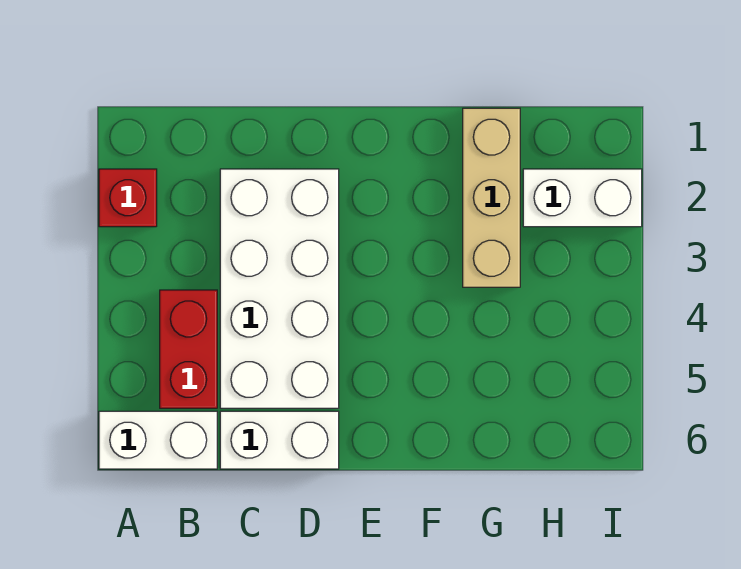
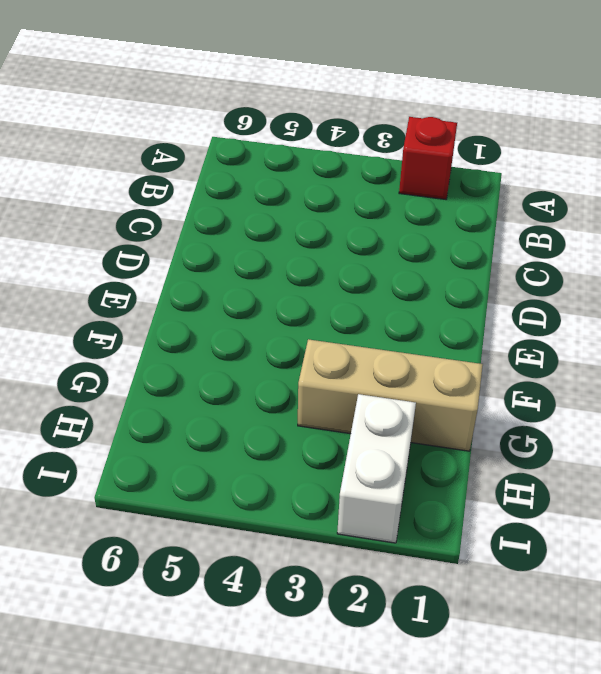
none -> white brick A6:B6 level 1
none -> red brick B4:B5 level 1

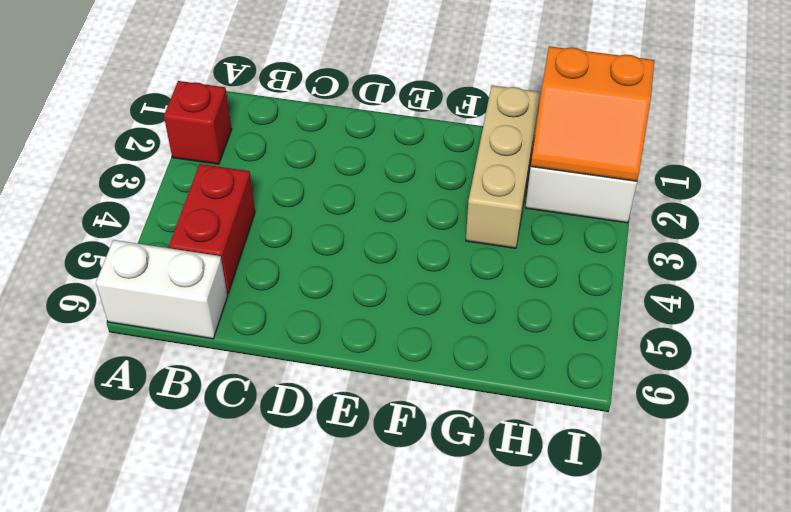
orange slope H1:I2 level 2 top 1 -> none
none -> white brick C2:D5 level 1
none -> white brick C6:D6 level 1

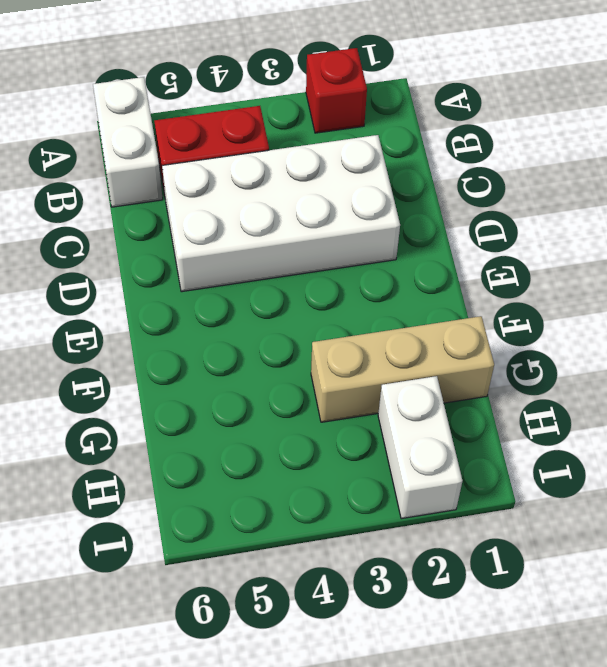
none -> white brick C6:D6 level 1

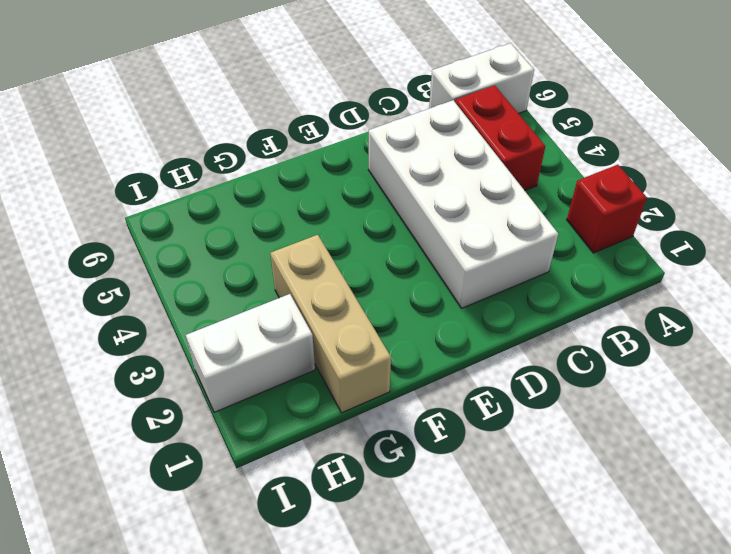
none -> white brick C6:D6 level 1

